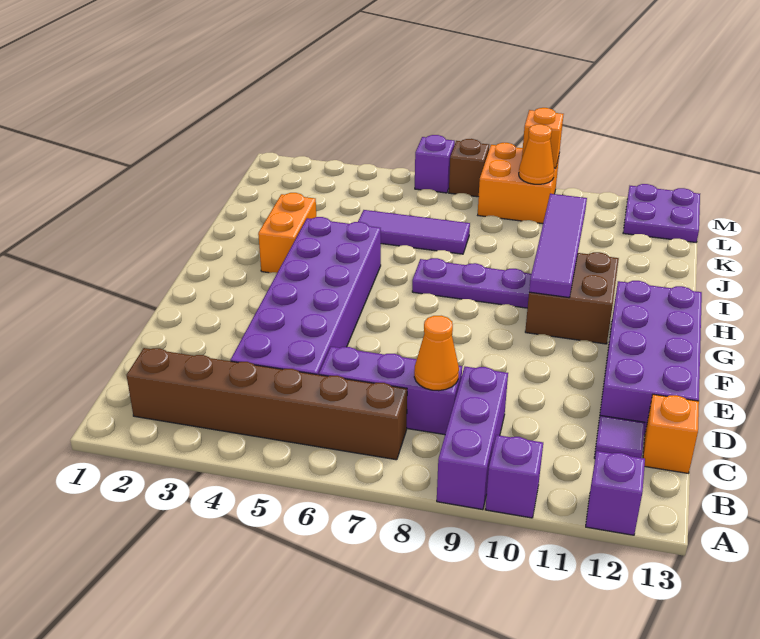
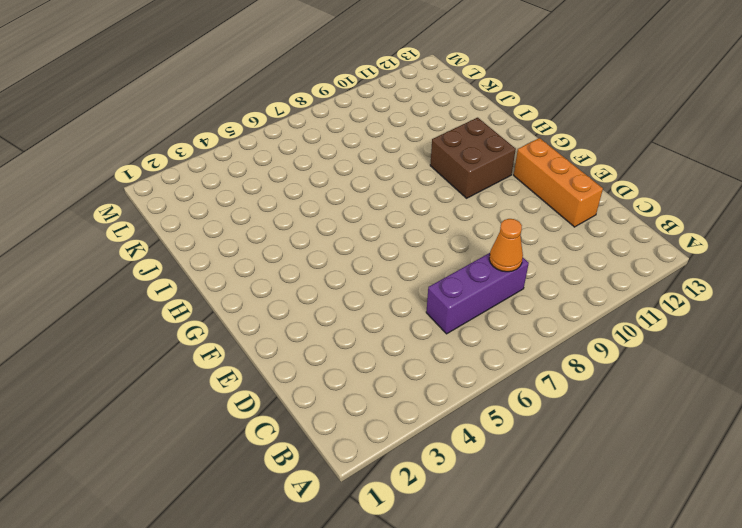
orange brick D12:F12 level 1 -> purple brick D12:G13 level 1
none -> purple brick A9:C9 level 1
none -> purple brick A10 level 1
none -> purple brick A12 level 1

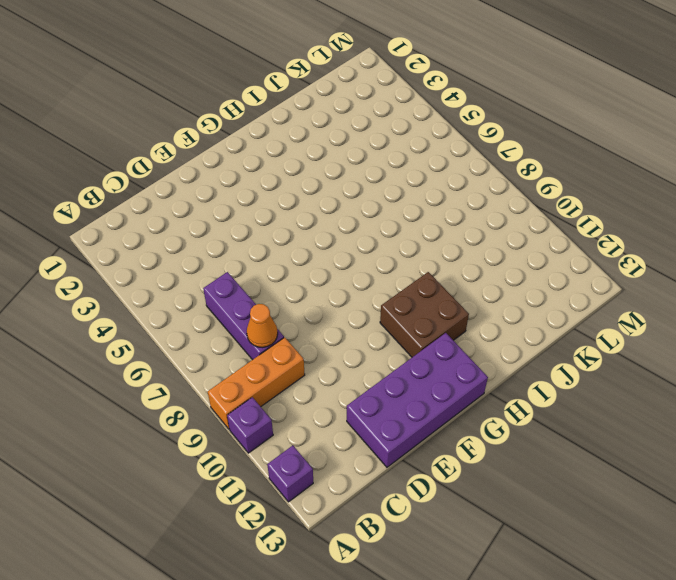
orange brick A9:C9 level 1 -> purple brick A9:C9 level 1
none -> brown brick B2:B7 level 1
none -> purple brick C4:H5 level 1
none -> purple tile C12 level 1

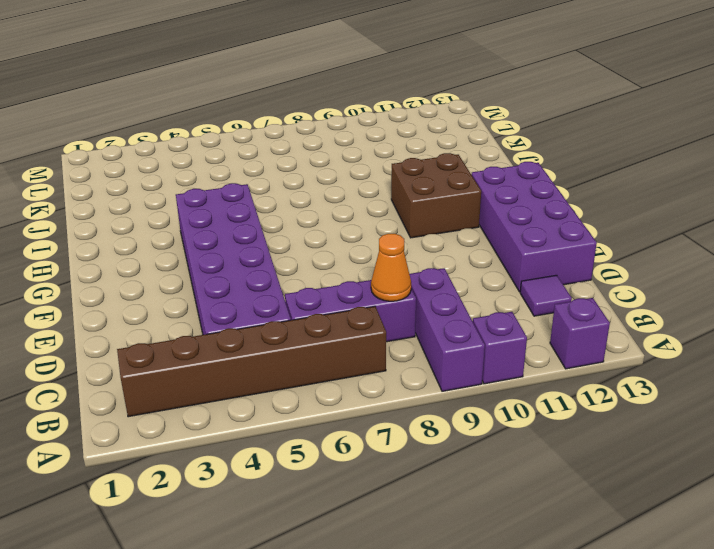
none -> orange brick C13 level 1
none -> orange brick H3:I3 level 1
none -> purple plate H7:H9 level 1

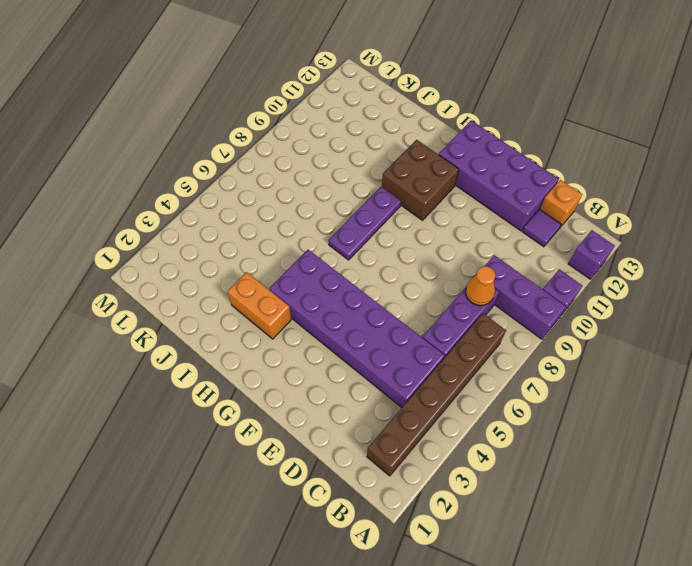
none -> purple tile J5:J7 level 1
none -> orange brick L8:M9 level 1
none -> purple plate L12:M13 level 1

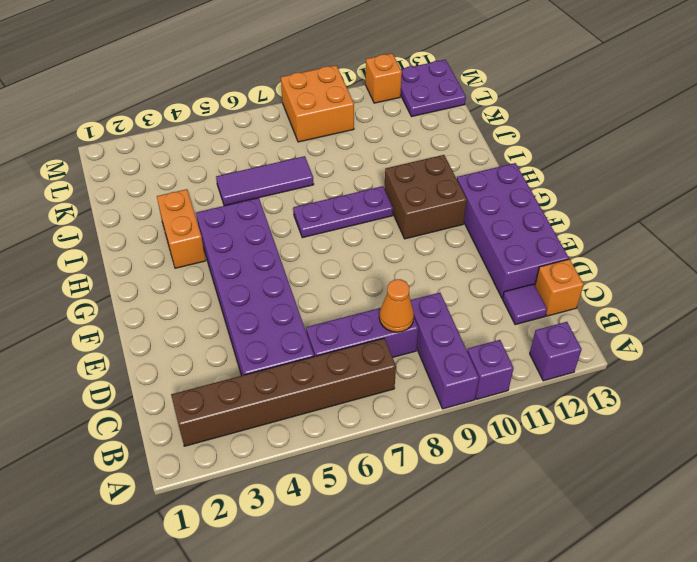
orange brick M11 level 1 -> orange brick M9 level 2
none -> purple brick M6 level 1
none -> brown brick M7 level 1
none -> purple tile G10:J10 level 2

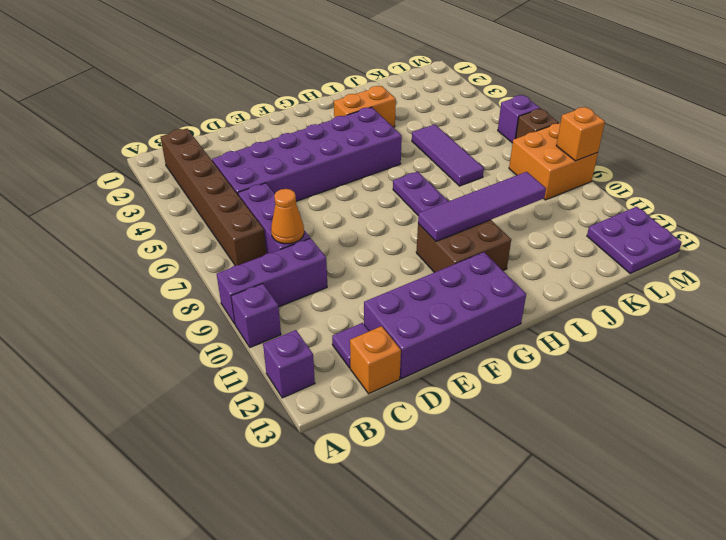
none -> orange cone L9 level 2

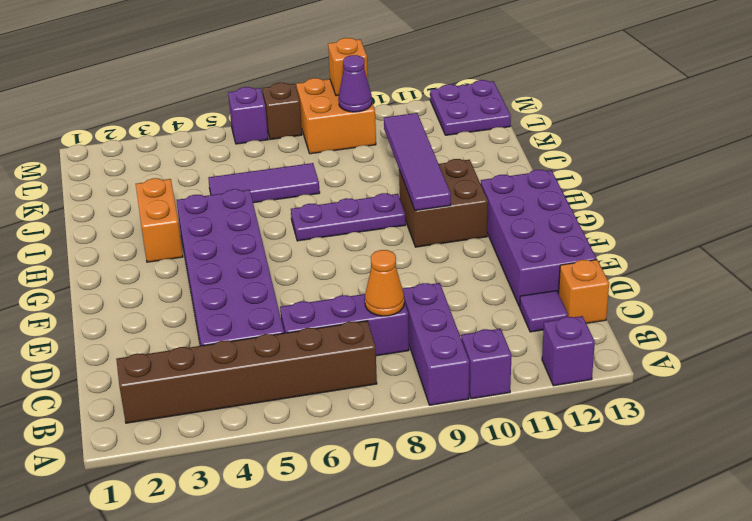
purple cone L9 level 2 -> orange cone L9 level 2

